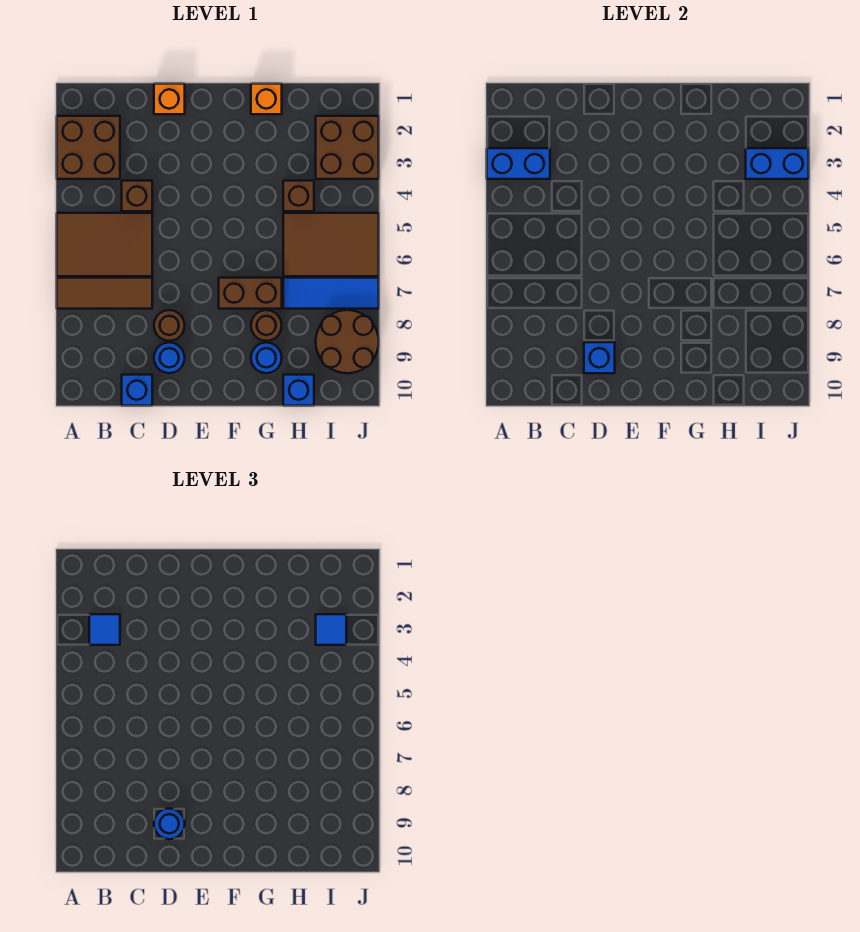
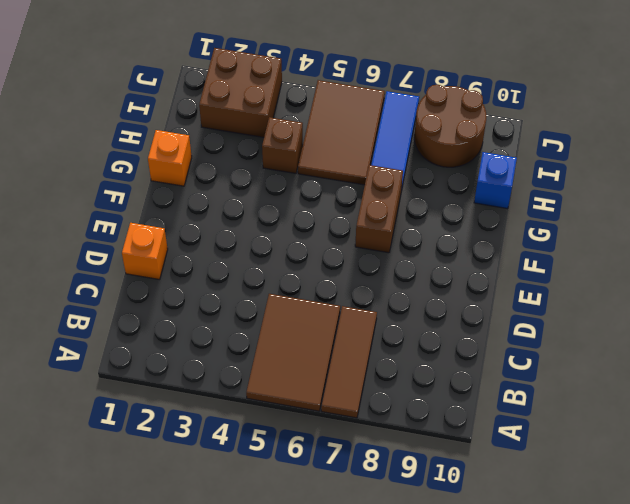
none -> brown brick A2:B3 level 1
none -> brown brick C4 level 1
none -> blue brick C10 level 1

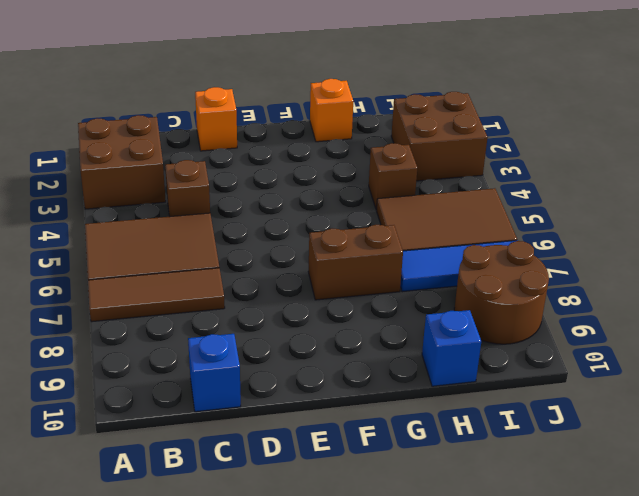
none -> brown round brick D8 level 1
none -> blue round brick D9 level 1
none -> brown round brick G8 level 1

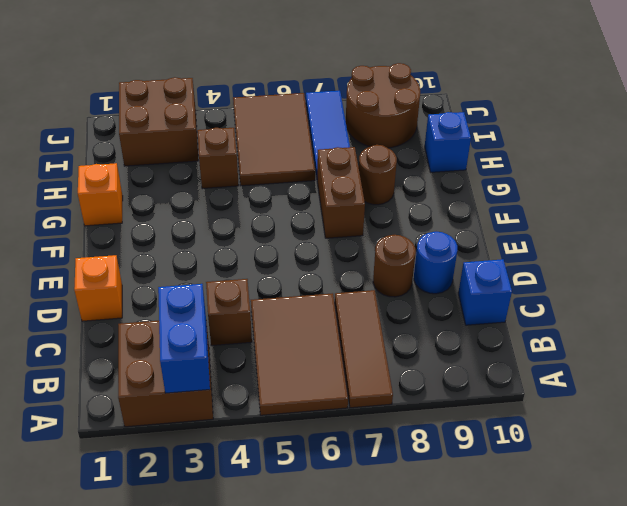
none -> blue round brick G9 level 1
none -> blue brick D9 level 2
none -> blue brick I3:J3 level 2

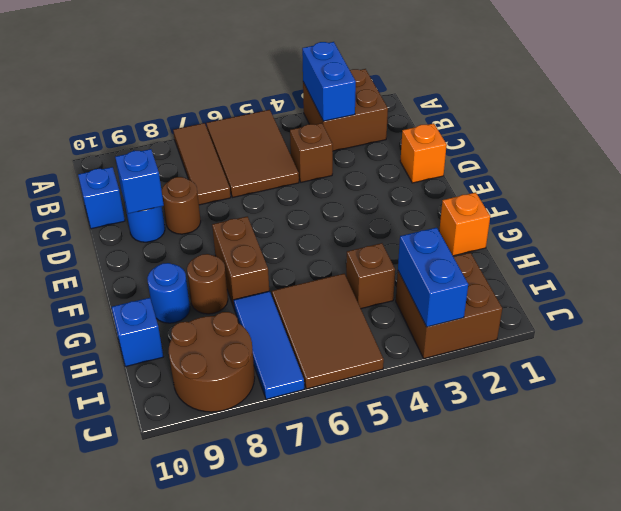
none -> blue tile B3 level 3
none -> blue round brick D9 level 3
none -> blue tile I3 level 3

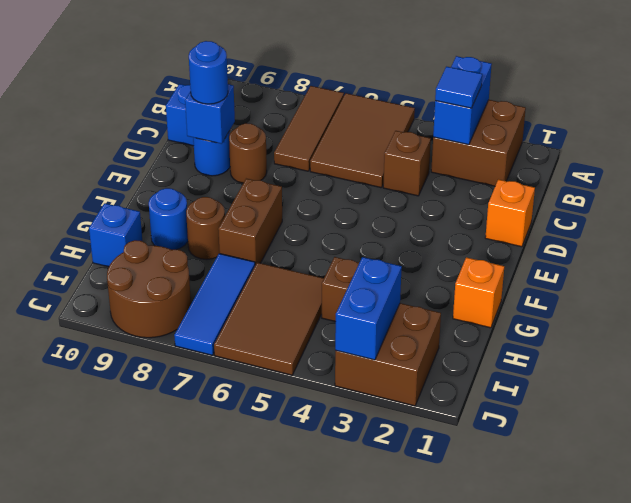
none -> blue tile I3 level 3

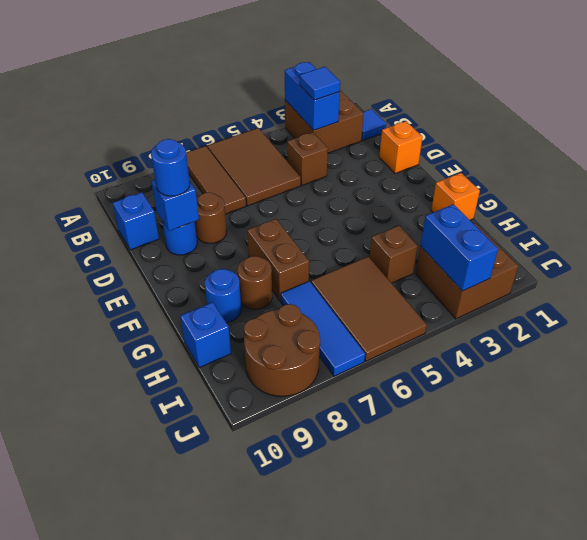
blue tile B1 level 1 -> blue tile I3 level 3

